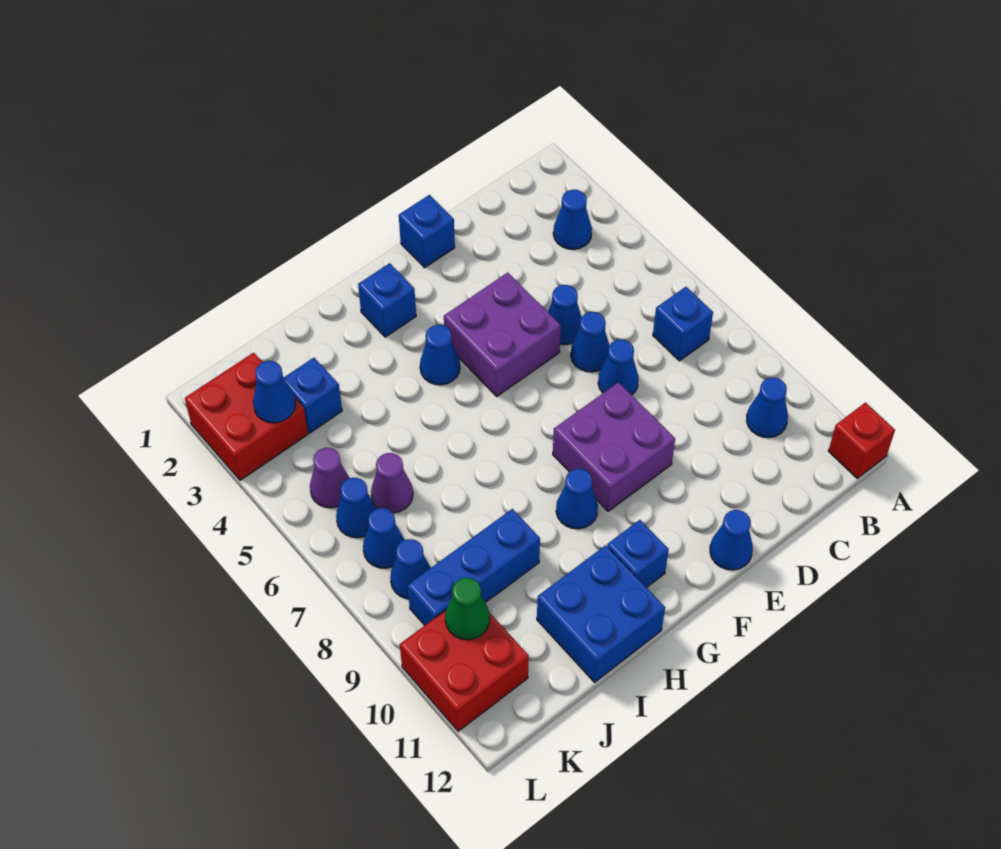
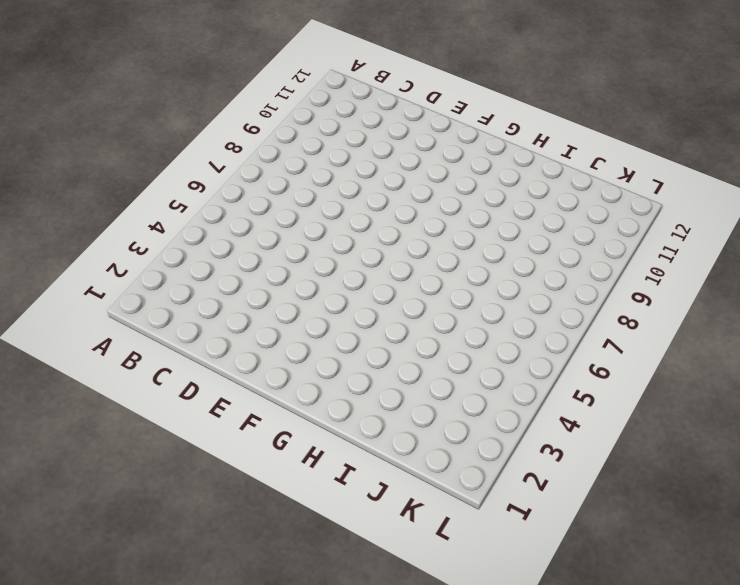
none -> red brick A12 level 1
none -> blue cone B3 level 1
none -> blue brick B7 level 1

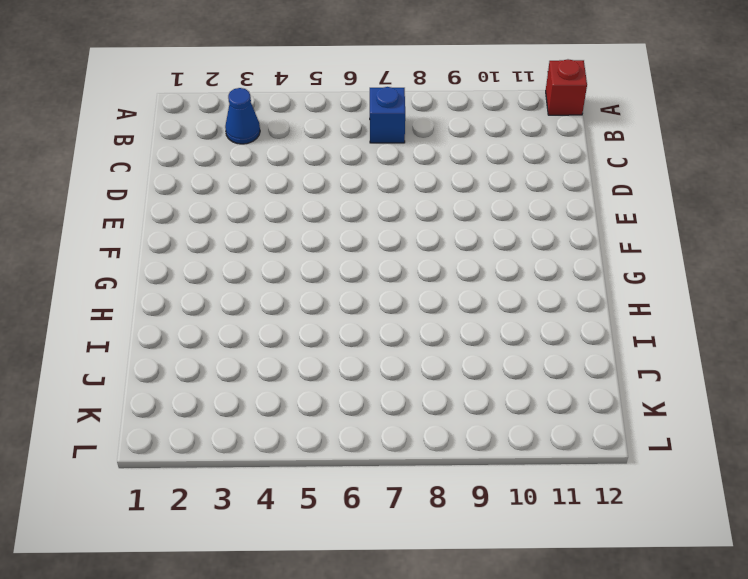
none -> blue cone B10 level 1
none -> blue cone D5 level 1
none -> blue cone D6 level 1

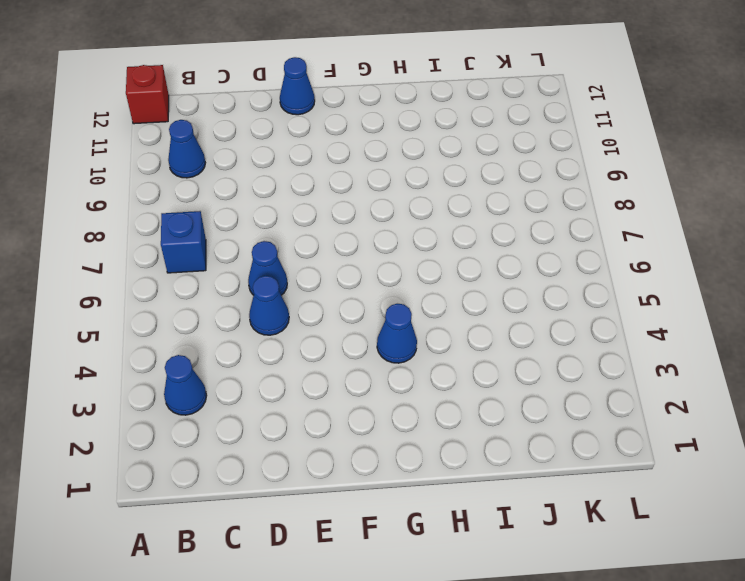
none -> blue cone D7 level 1
none -> blue brick E1 level 1
none -> purple brick E4:F5 level 1

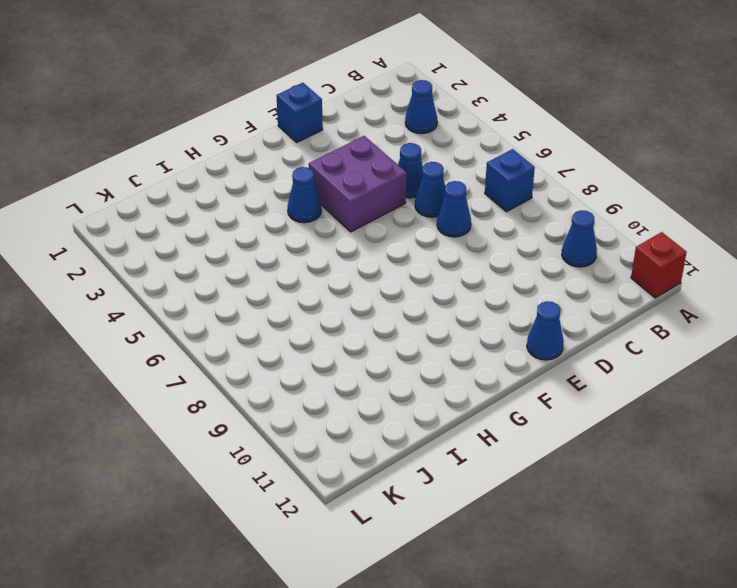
none -> purple brick E8:F9 level 1
none -> blue brick G2 level 1
none -> blue cone G9 level 1

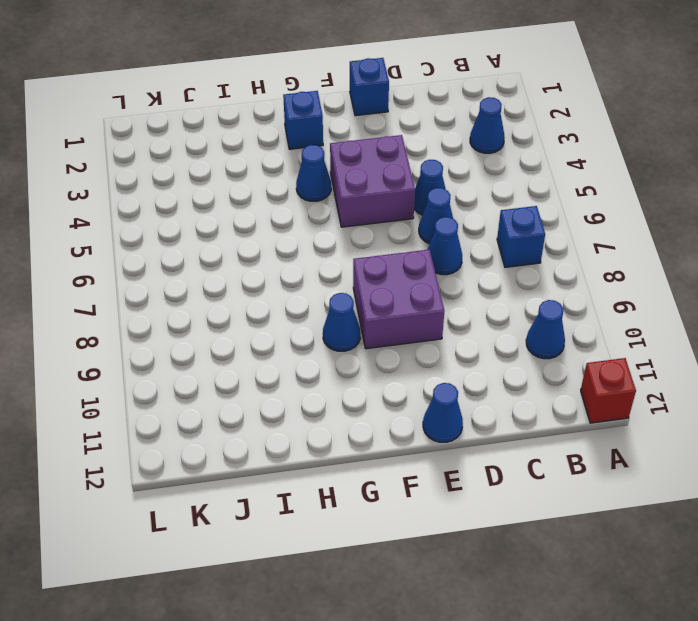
none -> blue brick G11 level 1
none -> blue brick H11:I12 level 1
none -> blue brick I9:K9 level 1

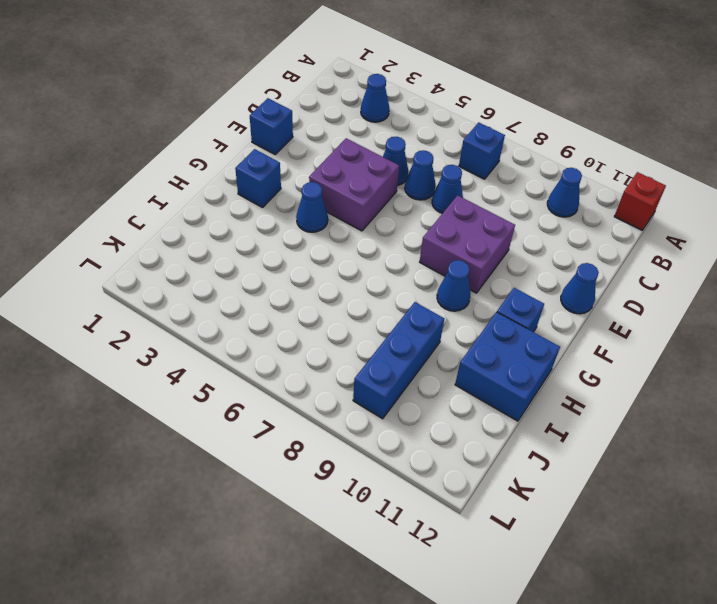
none -> blue brick J3 level 1
none -> purple cone J6 level 1
none -> red brick K2:L3 level 1

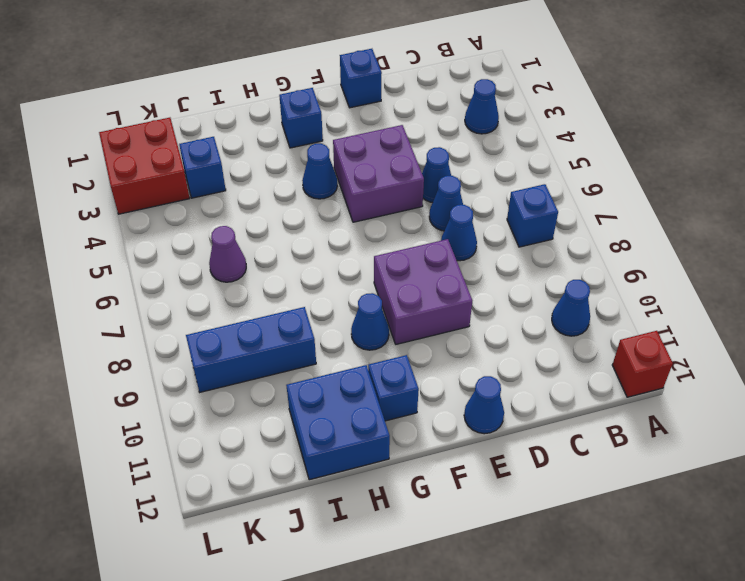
none -> purple cone K5 level 1
none -> blue cone K6 level 1
none -> blue cone K7 level 1

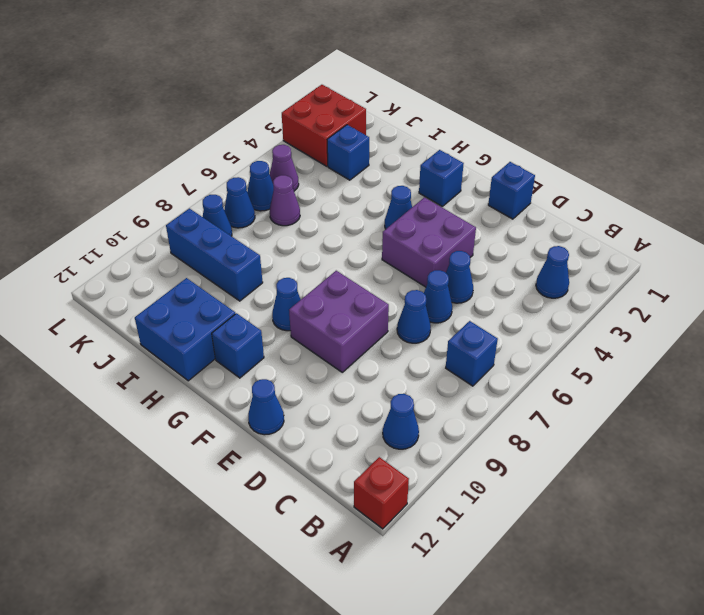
none -> red brick K10:L11 level 1
none -> blue cone K3 level 2
none -> green cone K10 level 2

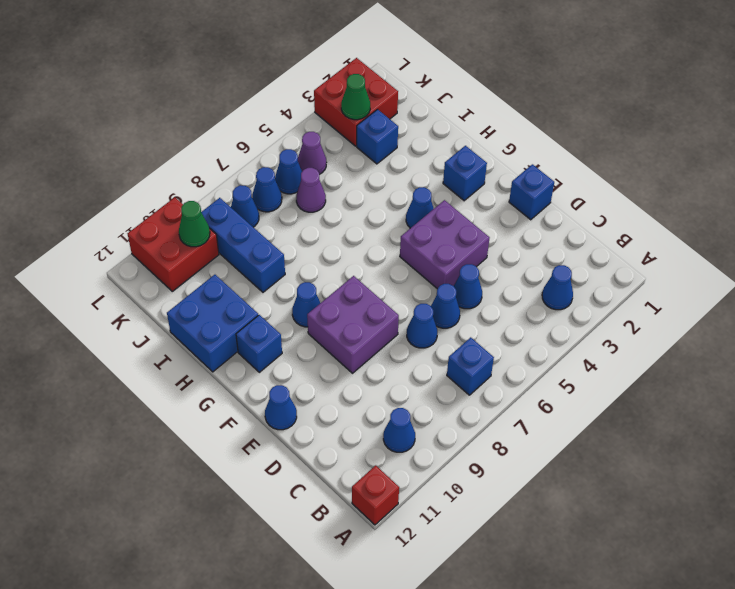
green cone K3 level 2 -> blue cone K3 level 2

